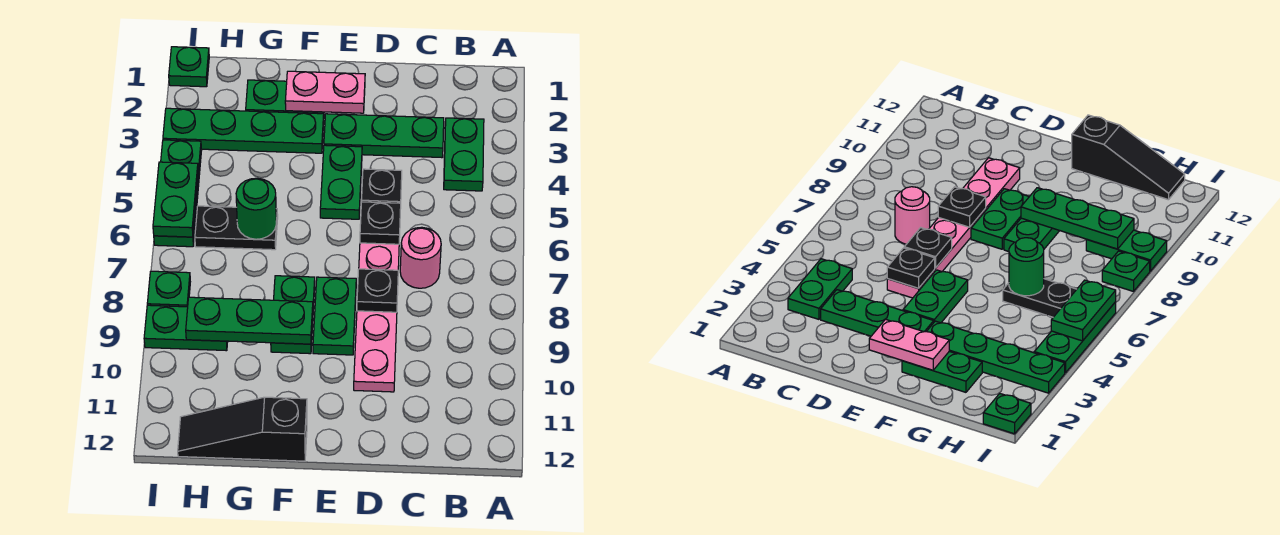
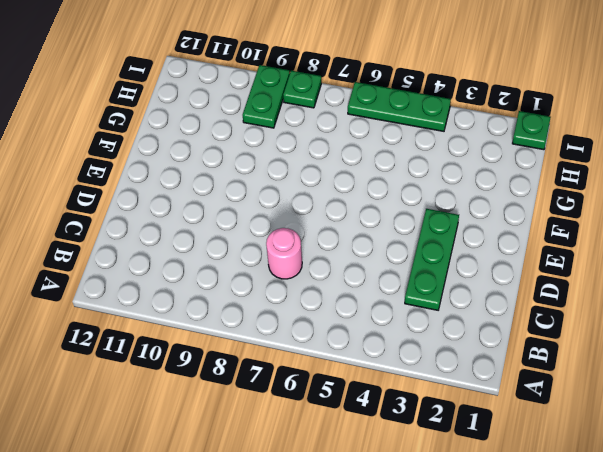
none -> green plate B3:B4 level 1
none -> pink plate D5:D10 level 1
none -> green plate E4:E5 level 1

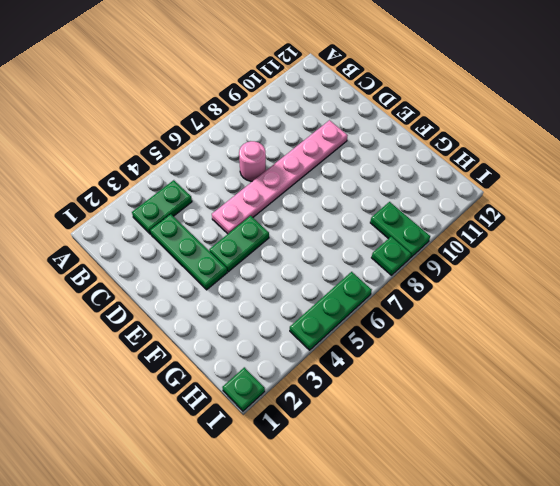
none -> green plate E8:E9 level 1
none -> green plate F2:G2 level 1
none -> green plate F3:I3 level 1

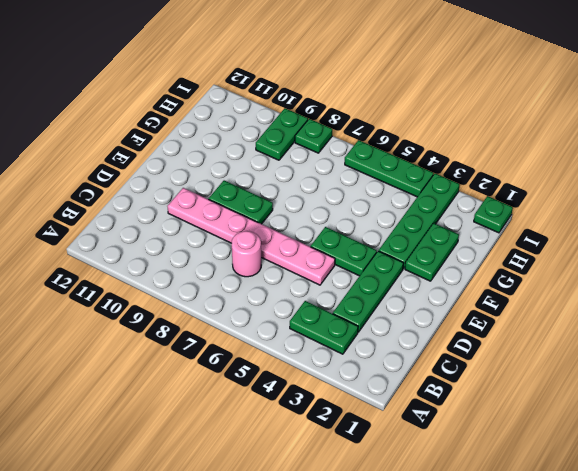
none -> green plate F8:F9 level 1
none -> black slope F12:H12 level 1 top F
none -> black plate G6:H6 level 1

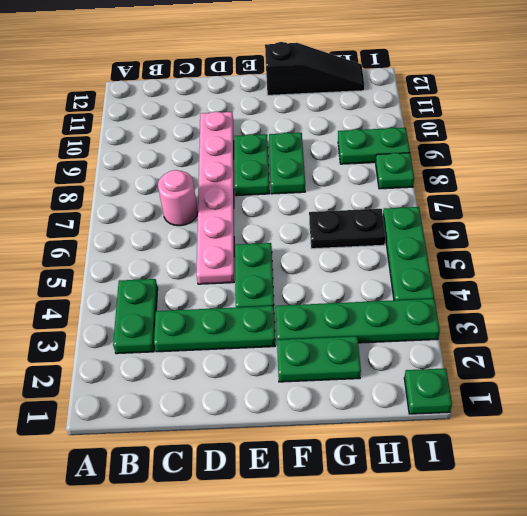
none -> black plate D5 level 2
none -> black plate D6 level 2
none -> black plate D8 level 2

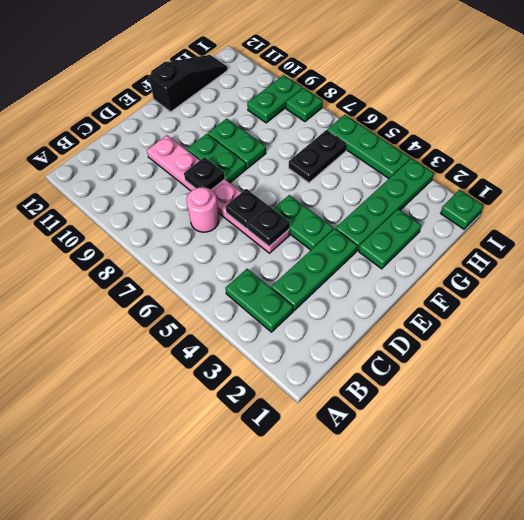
none -> pink plate E2:F2 level 2
none -> green plate F9:H9 level 2
none -> green round brick G6 level 2

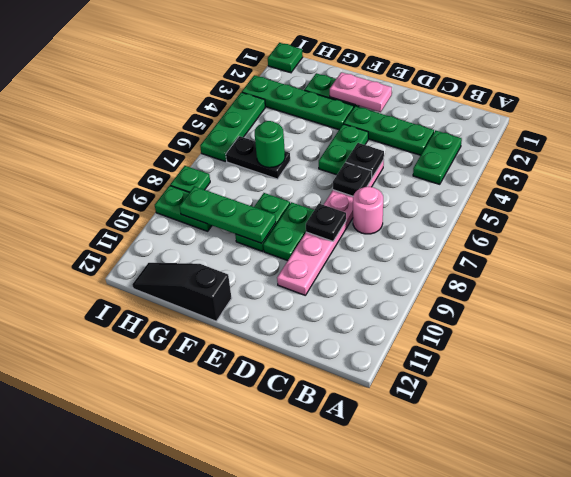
none -> green plate I5:I6 level 2

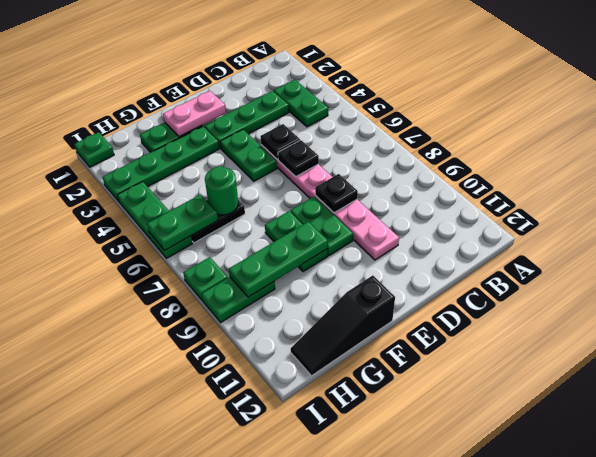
green plate H6:I6 level 2 -> green plate I5:I6 level 2
none -> pink round brick C7 level 1

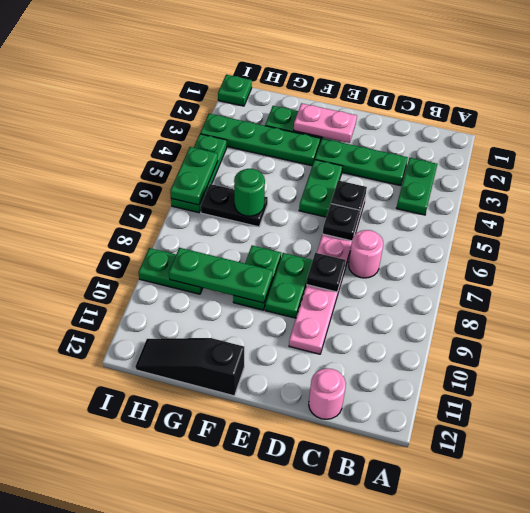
pink round brick C12 level 1 -> none
none -> green plate I8 level 1

